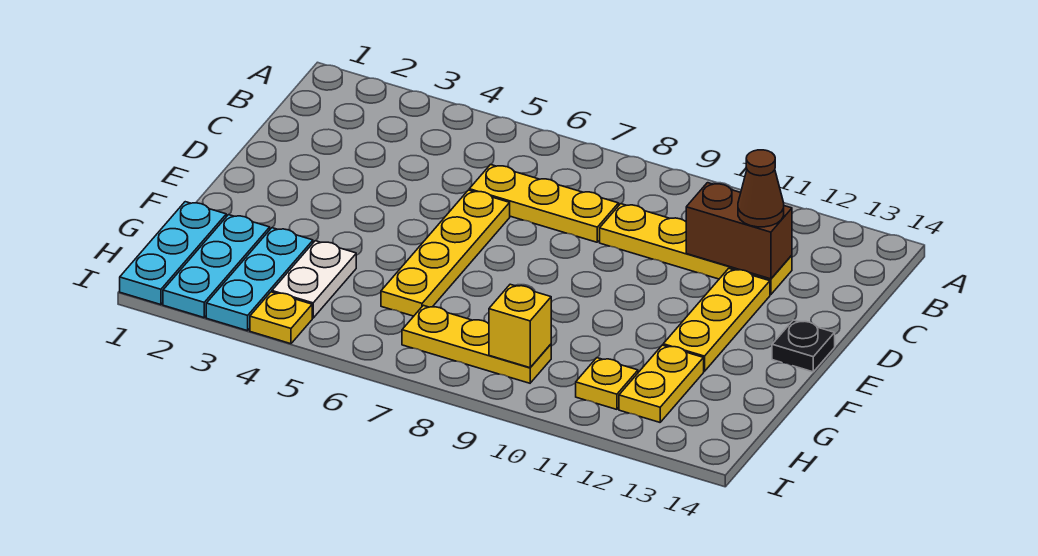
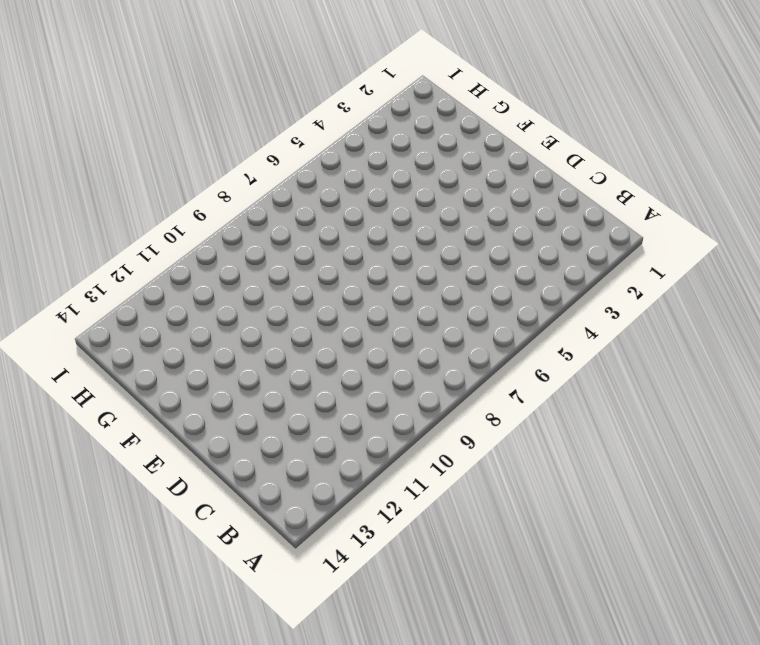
none -> yellow plate C6:C8 level 1
none -> yellow plate C9:C12 level 1
none -> yellow plate D6:G6 level 1

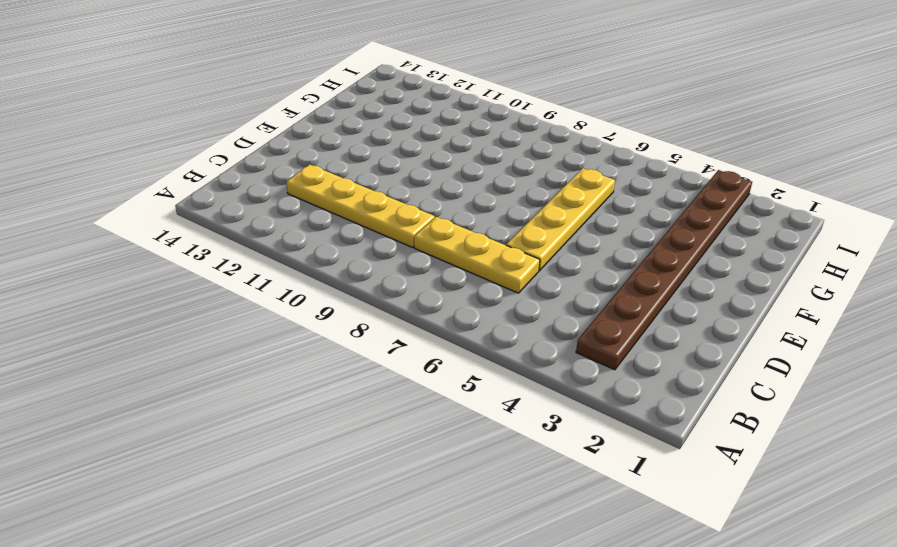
brown plate B3:I3 level 1 -> cyan plate G3:I3 level 1
none -> yellow plate D12:F12 level 1
none -> black plate E14 level 1
none -> cyan plate G1:I1 level 1

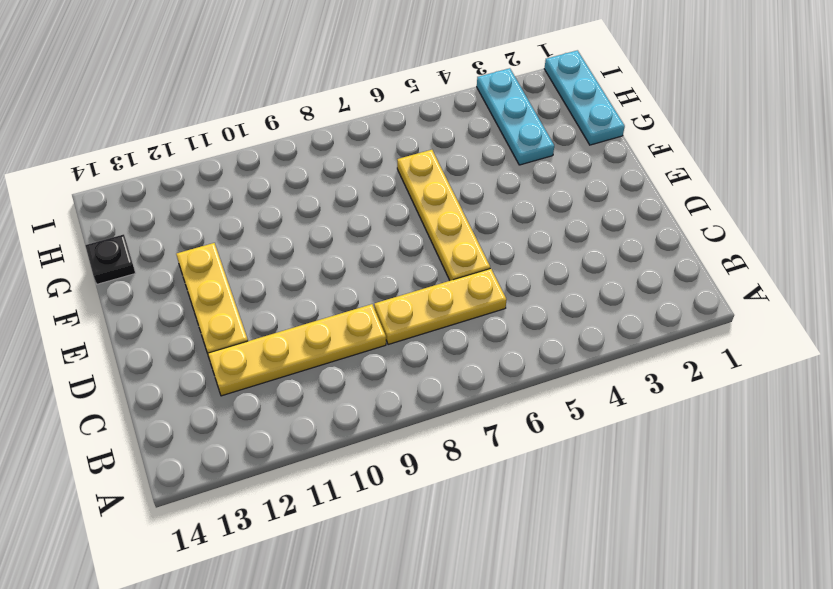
black plate G14 level 1 -> black plate E14 level 1
none -> cyan plate G2:I2 level 1
none -> white plate G4:H4 level 1
none -> yellow plate G12:H12 level 1

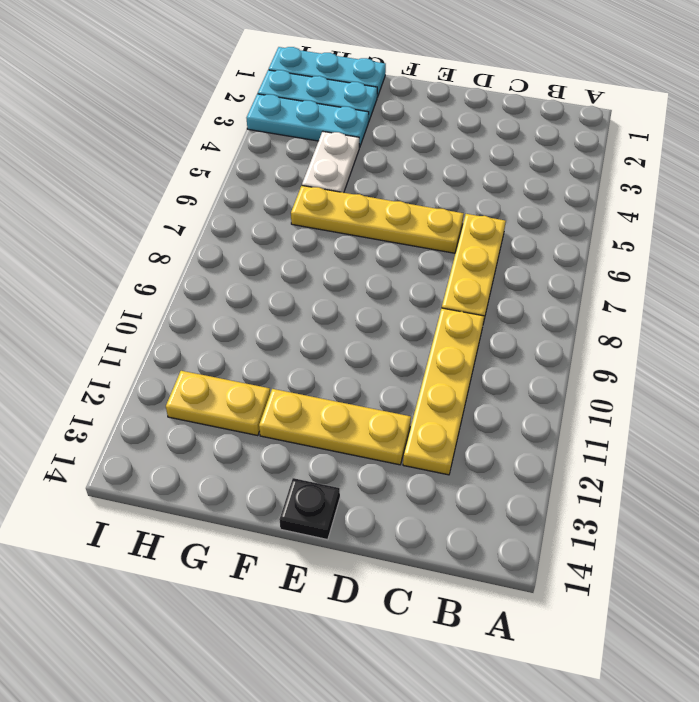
white plate G4:G5 level 1 -> white plate G4:H4 level 1
none -> yellow plate H7:H9 level 1
none -> yellow plate H11 level 1
none -> yellow plate I4 level 1

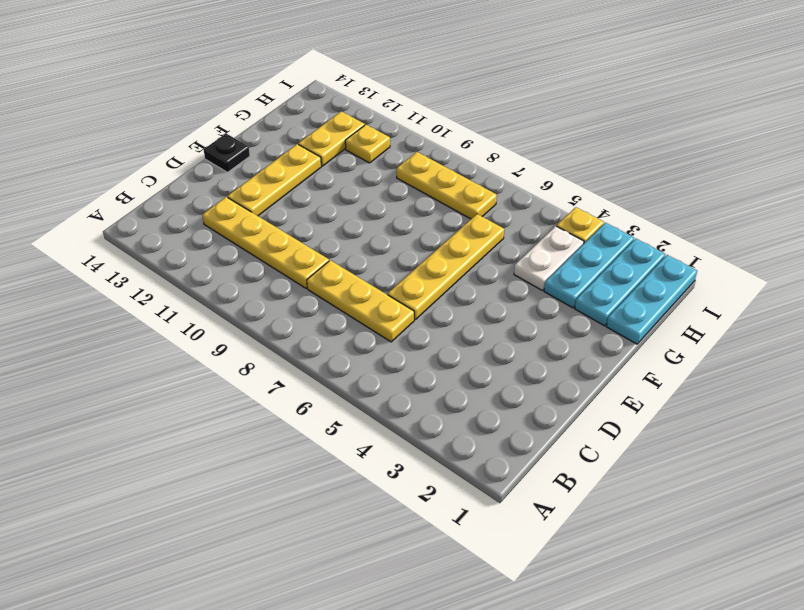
none -> brown brick C11:C12 level 2
none -> yellow brick H9 level 2
none -> brown cone C12 level 3

